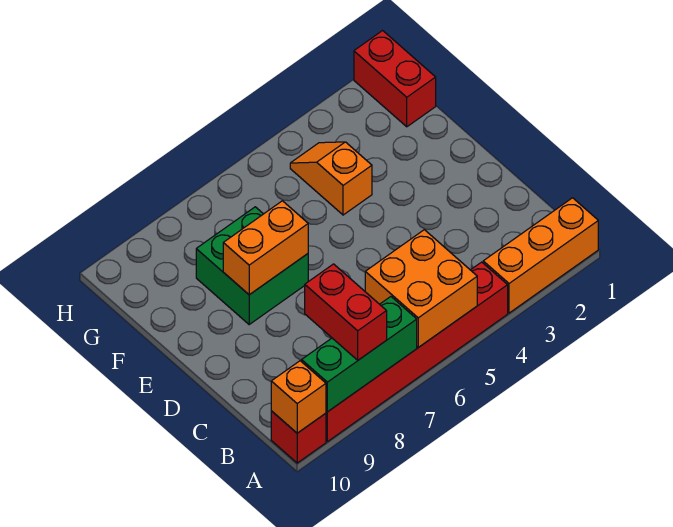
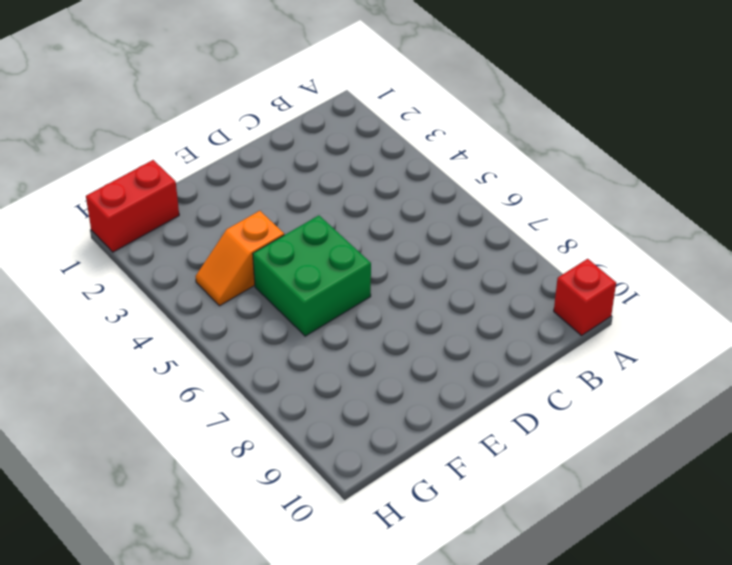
green brick E5:F6 level 1 -> green brick E7:F8 level 1
none -> orange brick A1:A3 level 1
none -> red brick A4:A9 level 1

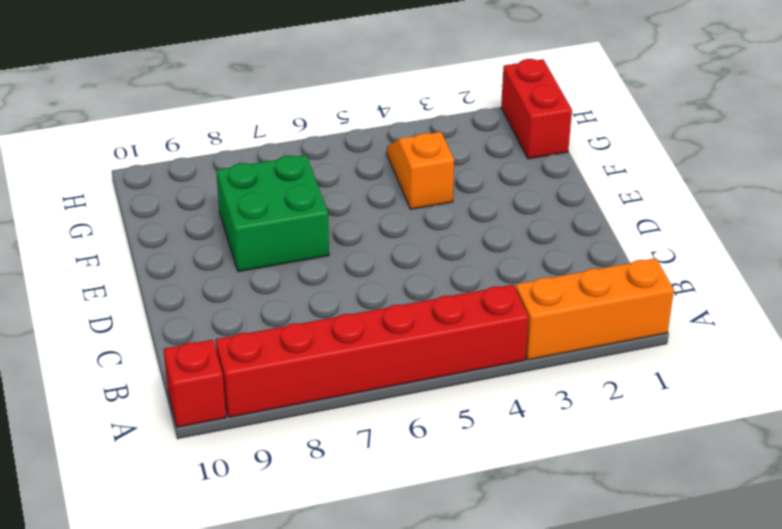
none -> orange brick A5:B6 level 2
none -> green brick A7:A9 level 2

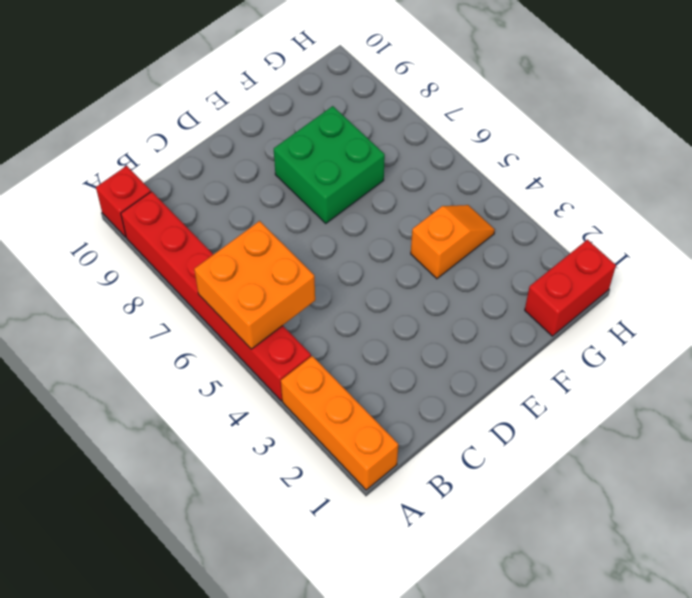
none -> green brick A7:A9 level 2
none -> orange brick A10 level 2

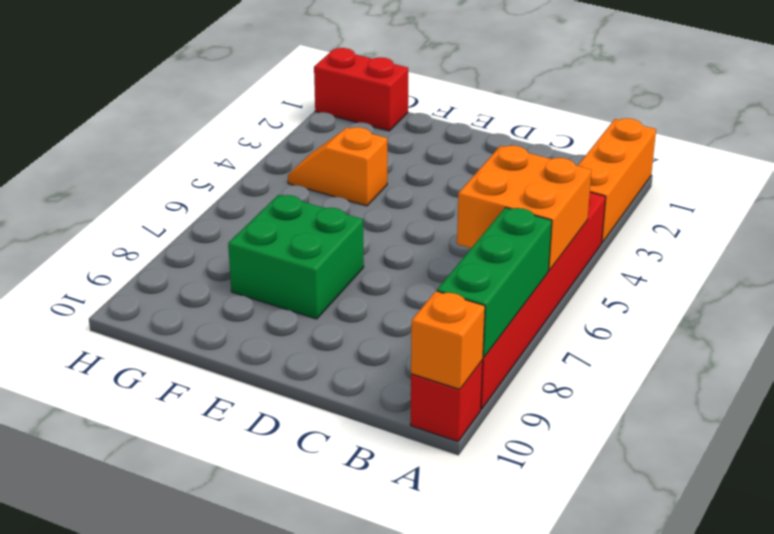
none -> orange brick E7:E8 level 2
none -> red brick A8:B8 level 3

